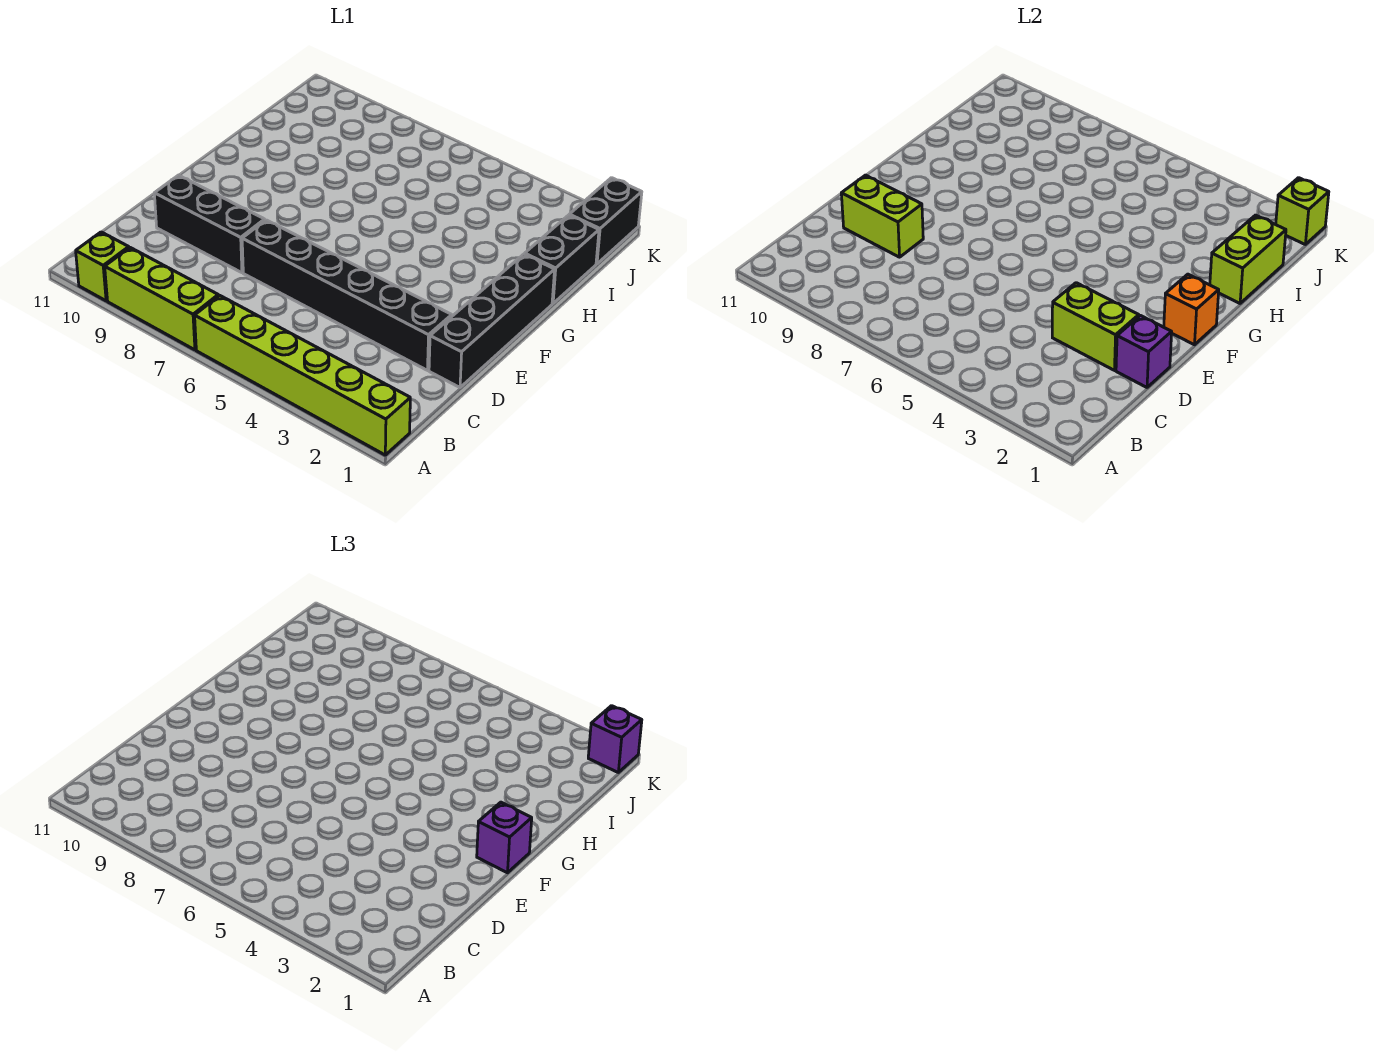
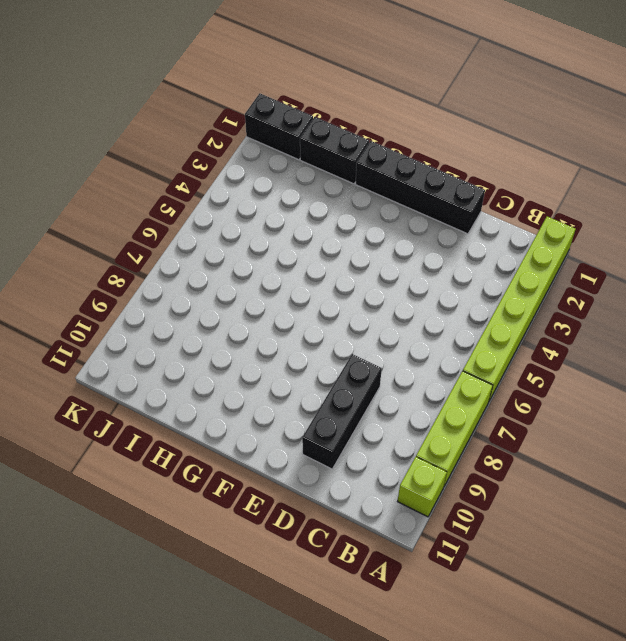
none -> black brick D2:D7 level 1
none -> purple brick D1 level 2
none -> lime brick D2:D3 level 2

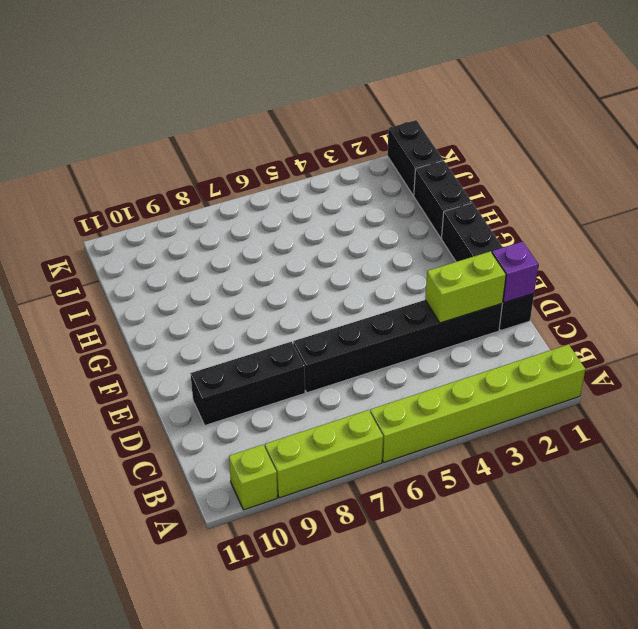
none -> lime brick D9:D10 level 2
none -> orange brick F1 level 2
none -> lime brick H1:I1 level 2

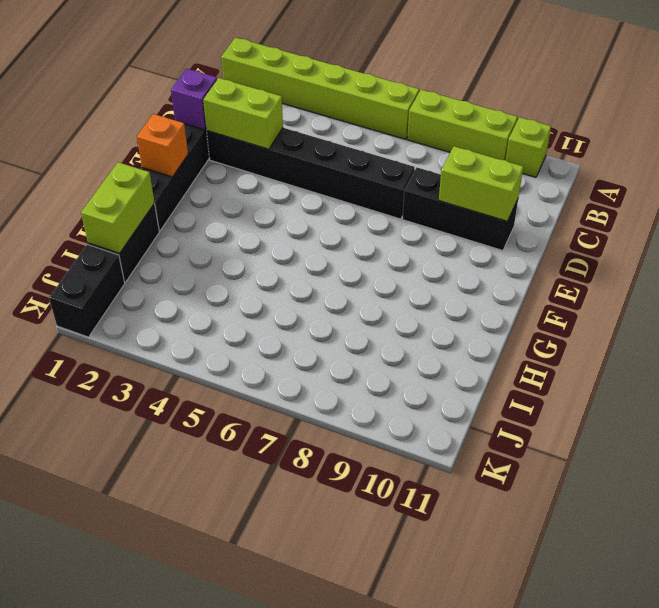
none -> lime brick K1 level 2
none -> purple brick F1 level 3
none -> purple brick K1 level 3

